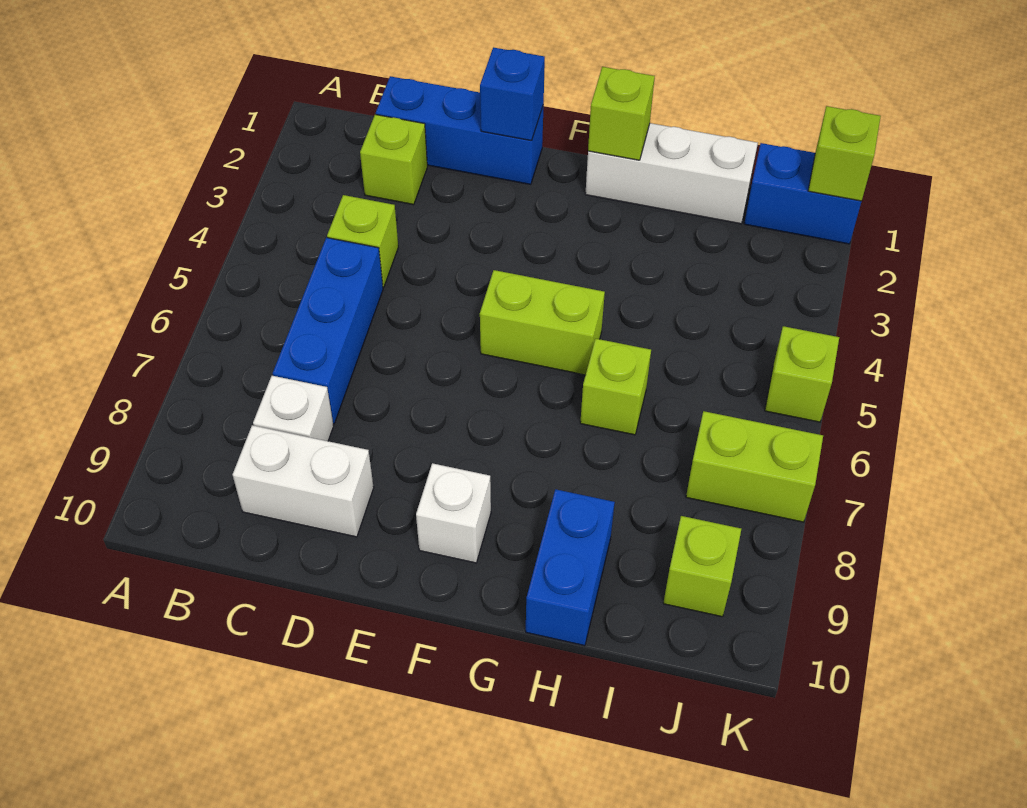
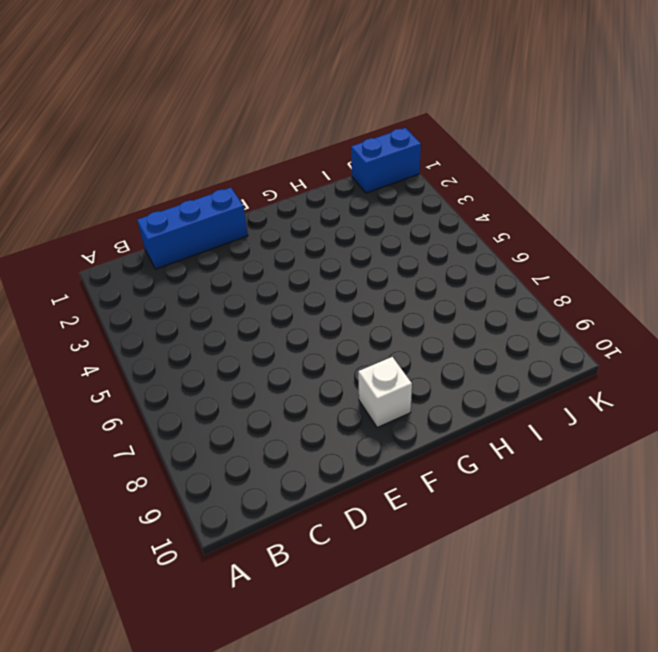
none -> lime brick C2 level 1
none -> lime brick C4 level 1
none -> blue brick C5:C7 level 1

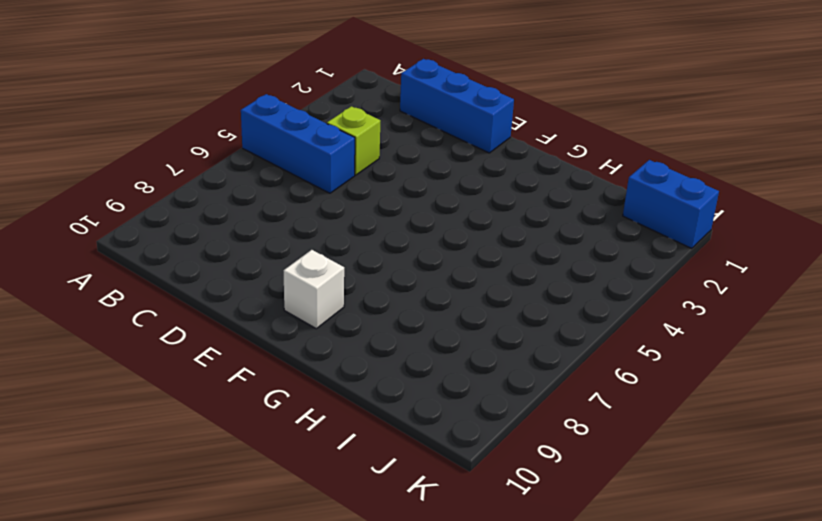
blue brick A5:C5 level 1 -> blue brick C5:C7 level 1
none -> lime brick C2 level 1
none -> white brick C8 level 1
none -> white brick C9:D9 level 1

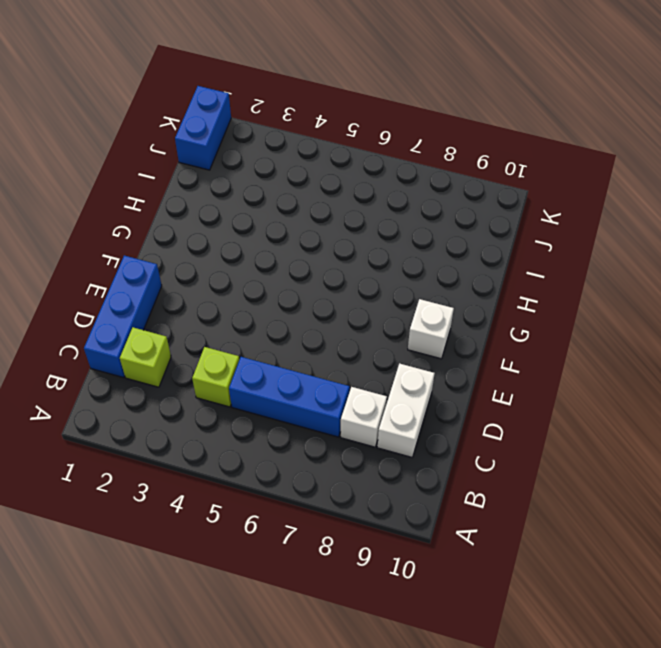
none -> lime brick F5:G5 level 1
none -> white brick G1:I1 level 1
none -> lime brick H6 level 1

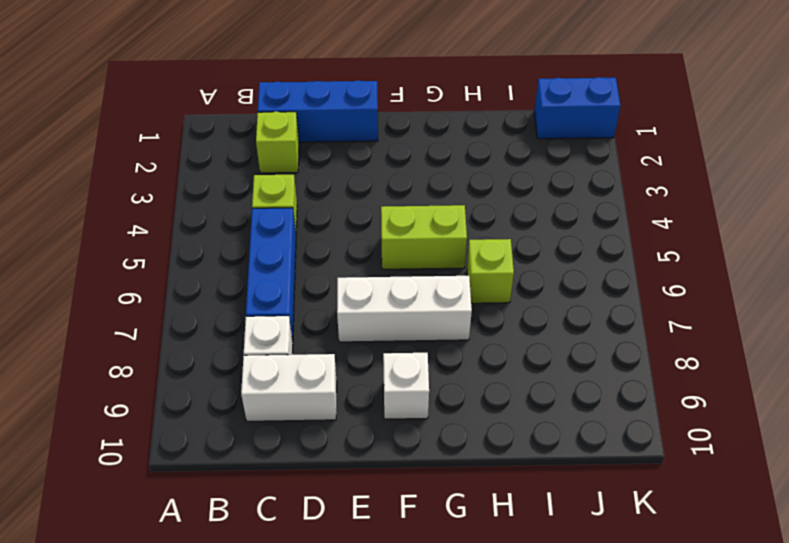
white brick E7:G7 level 1 -> white brick G1:I1 level 1
none -> blue brick H9:H10 level 1
none -> lime brick J7:K7 level 1
none -> lime brick J9 level 1

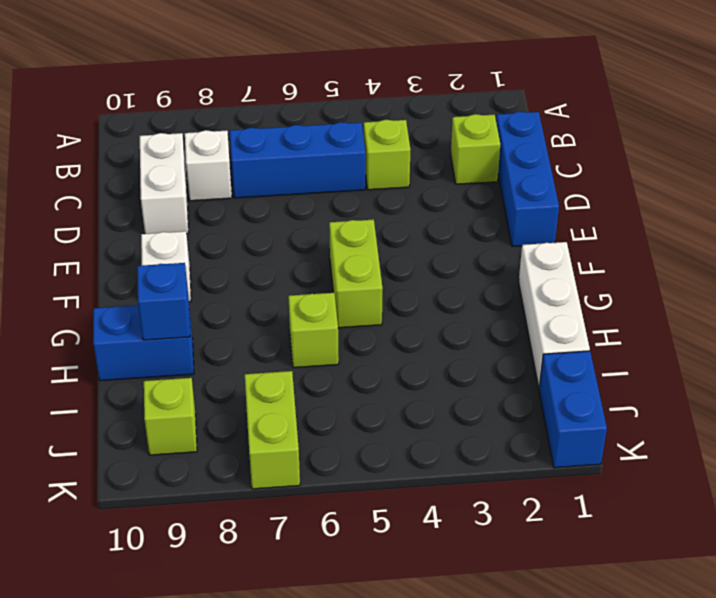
blue brick H9 level 2 -> blue brick E1 level 2
none -> lime brick K5 level 1
none -> lime brick G1 level 2
none -> lime brick K1 level 2

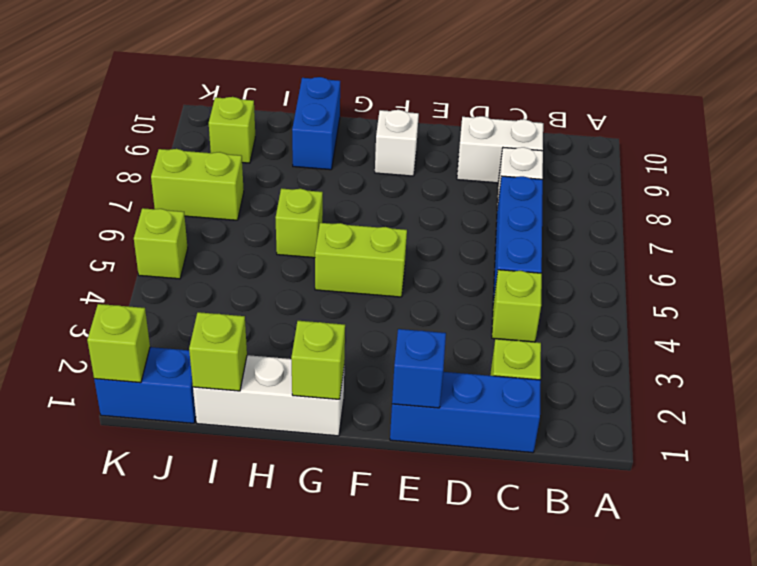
lime brick I1 level 2 -> none

